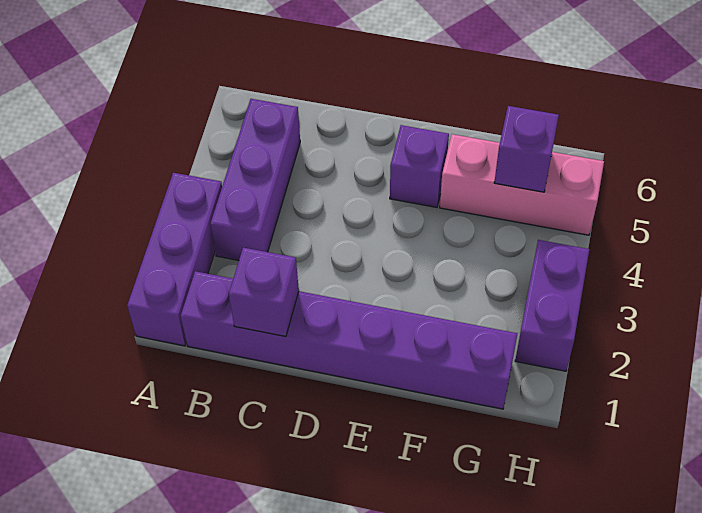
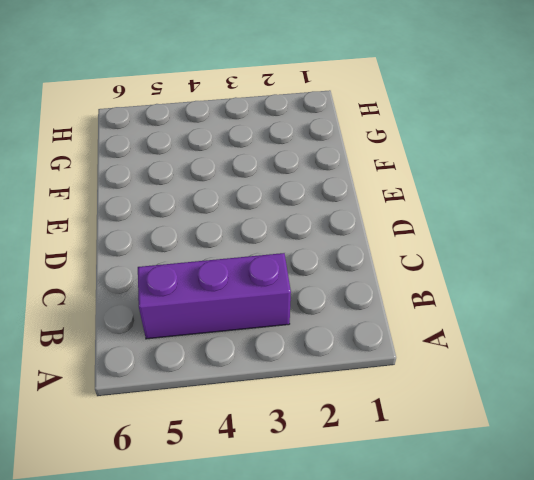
none -> purple brick A1:A3 level 1
none -> purple brick B1:G1 level 1

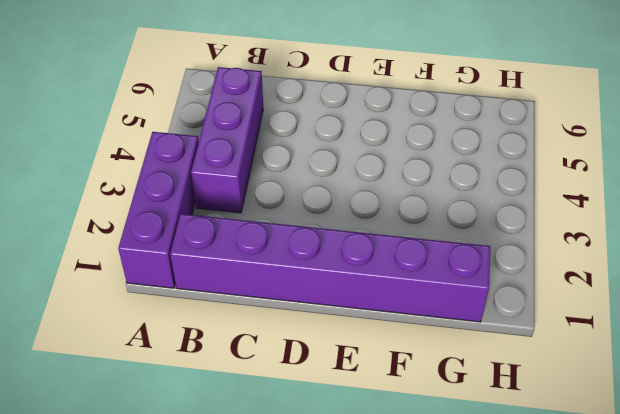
none -> purple brick E5 level 1
none -> pink brick F5:H5 level 1

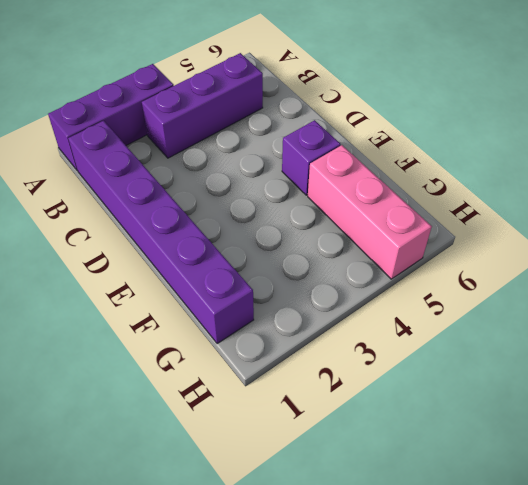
none -> purple brick H2:H3 level 1
none -> purple brick C1 level 2

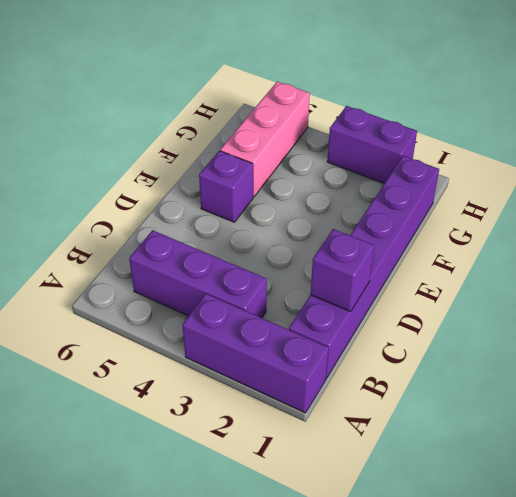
none -> purple brick G5 level 2

